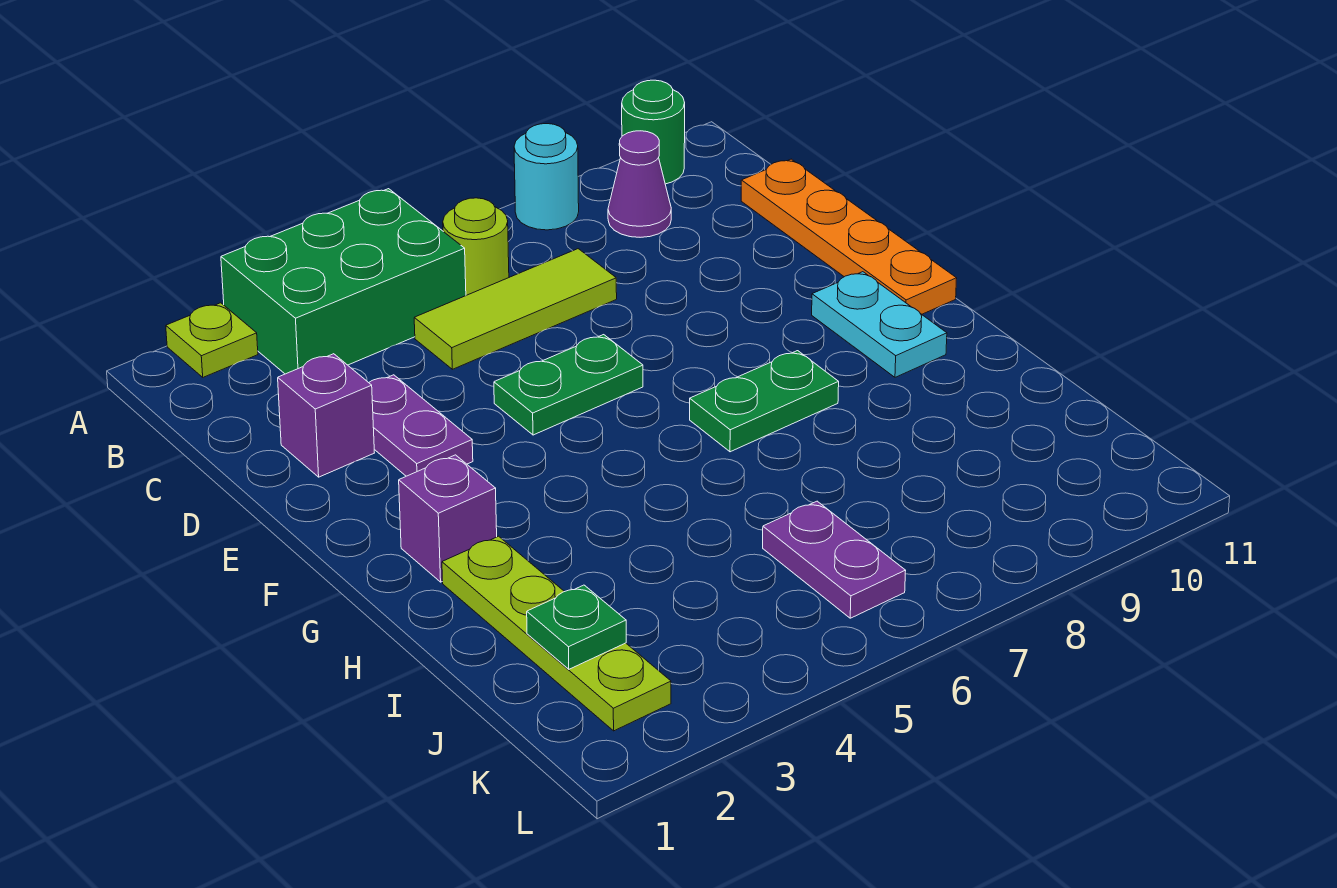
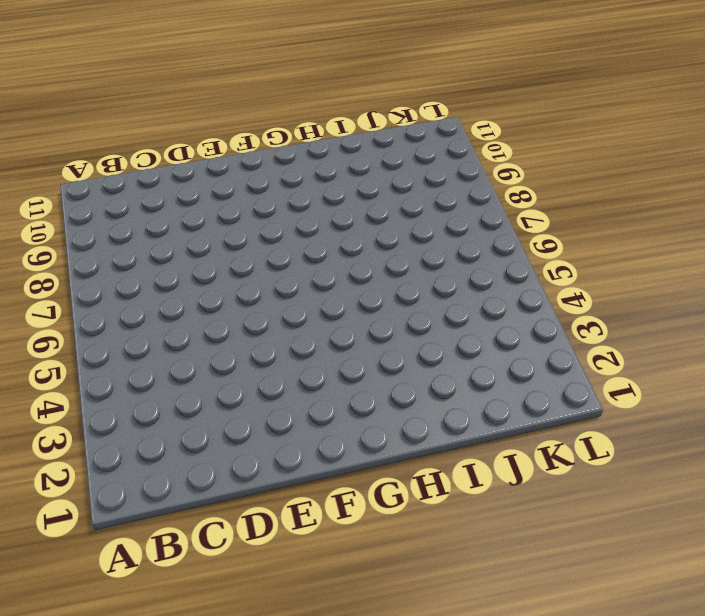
none -> lime plate A2 level 1
none -> green brick A3:B5 level 1
none -> cyan round brick A8 level 1

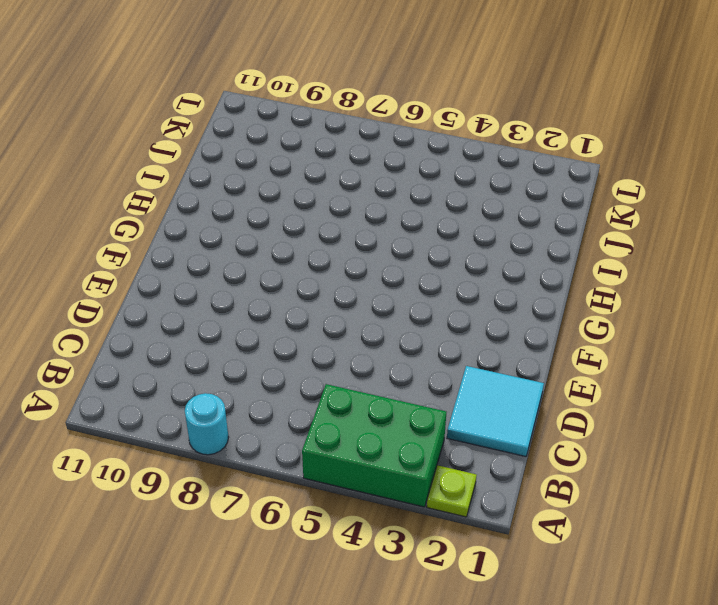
cyan tile C1:D2 level 1 -> purple brick D2 level 1
none -> green round brick A10 level 1
none -> lime round brick B6 level 1
none -> purple cone B9 level 1

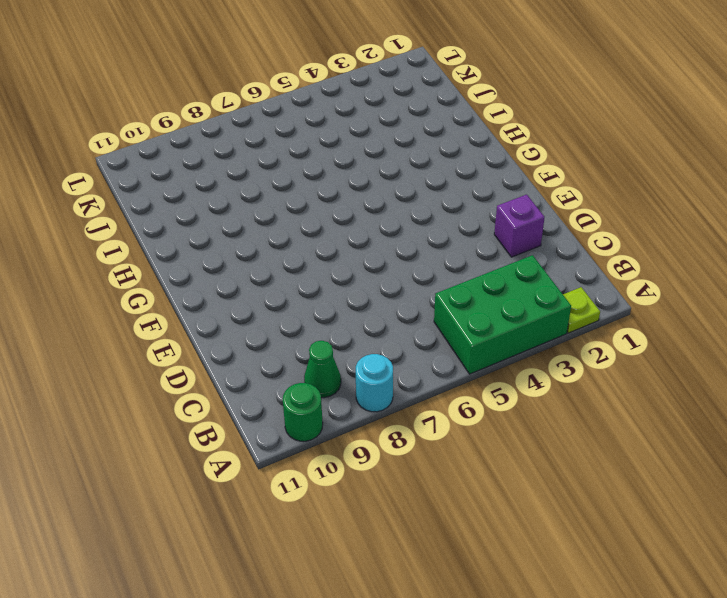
green cone B9 level 1 -> purple cone B9 level 1
none -> lime round brick B6 level 1
none -> lime tile C5:C7 level 1
none -> orange plate C11:F11 level 1

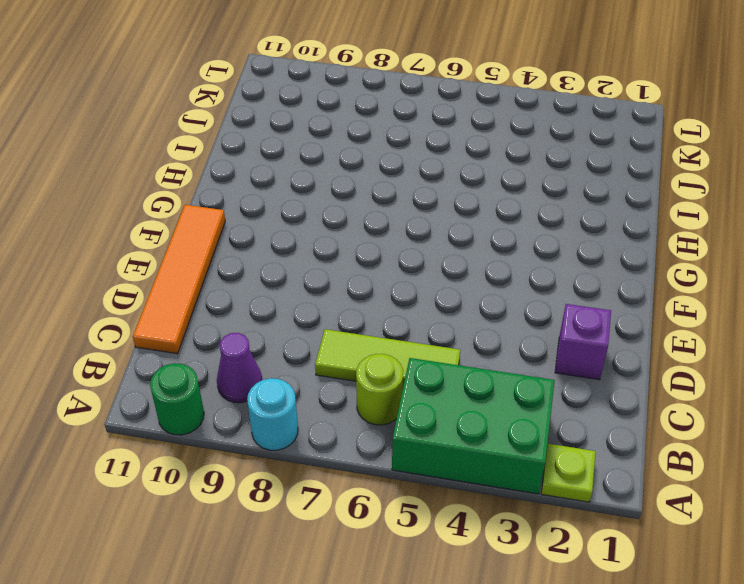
orange tile C11:F11 level 1 -> orange plate C11:F11 level 1
none -> purple plate D3:E3 level 1
none -> green plate E5:E6 level 1
none -> cyan plate F10:G10 level 1

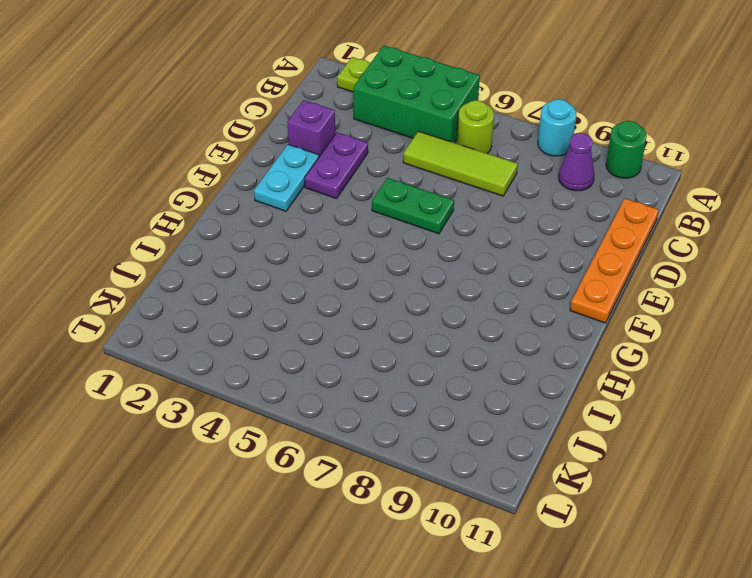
cyan plate E2:F2 level 1 -> cyan plate F10:G10 level 1
none -> purple brick G2 level 1
none -> green plate G7:G8 level 1
none -> lime plate H2:K2 level 1

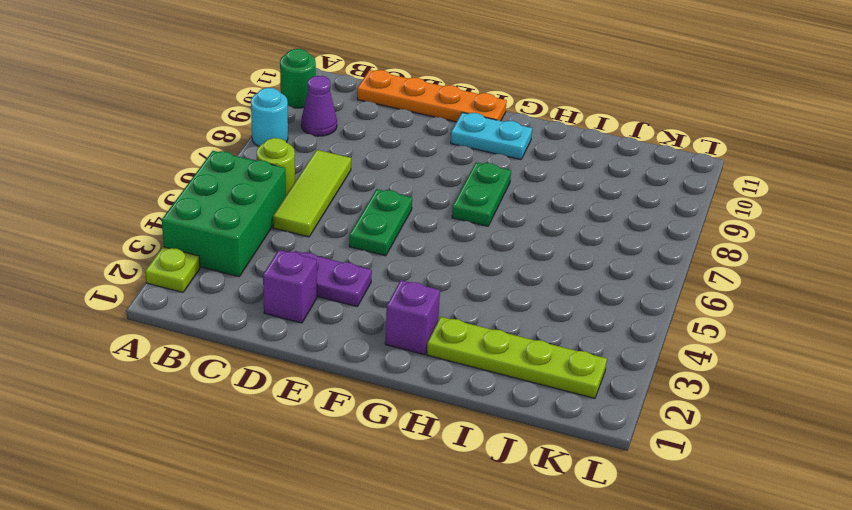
none -> purple plate J6:K6 level 1
none -> green plate J2 level 2

